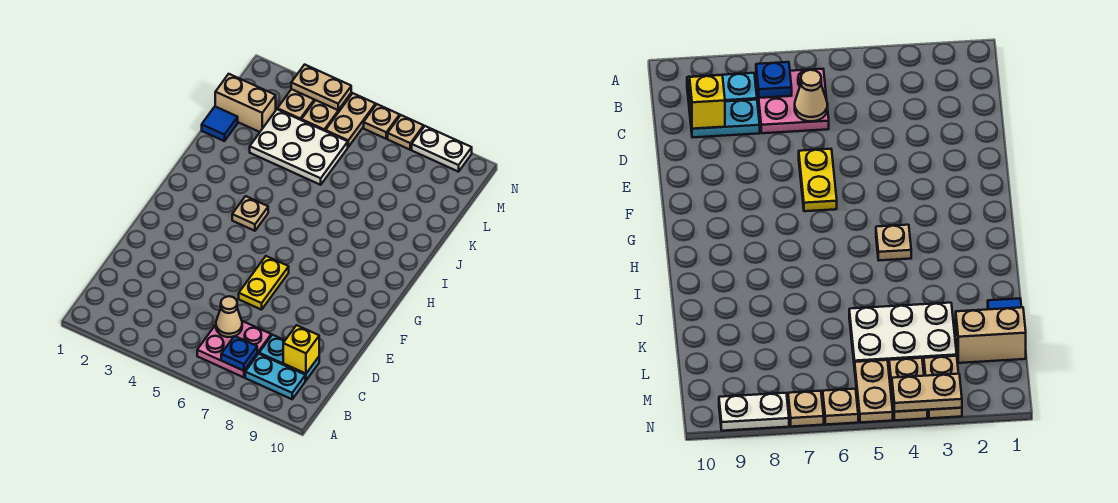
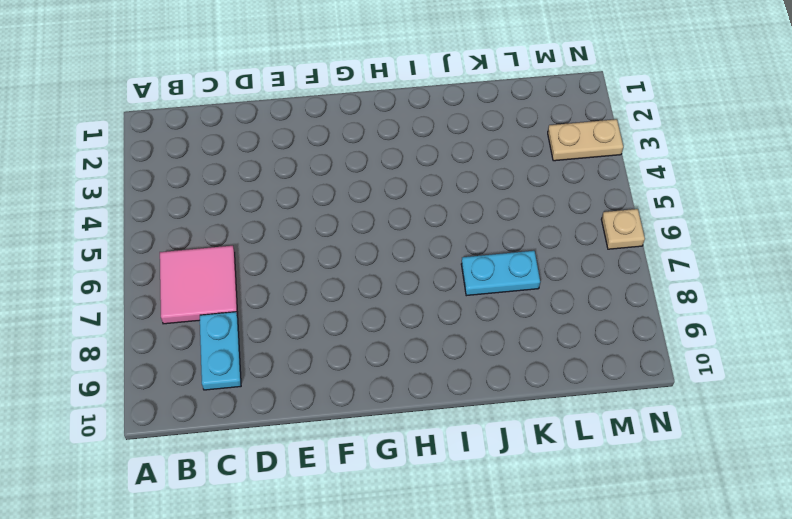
pink tile B6:C7 level 1 -> pink plate B6:C7 level 1
cyan plate J7:K7 level 1 -> cyan plate B8:B9 level 1
none -> yellow plate E6:F6 level 1
none -> tan plate H4 level 1
none -> blue tile K1 level 1

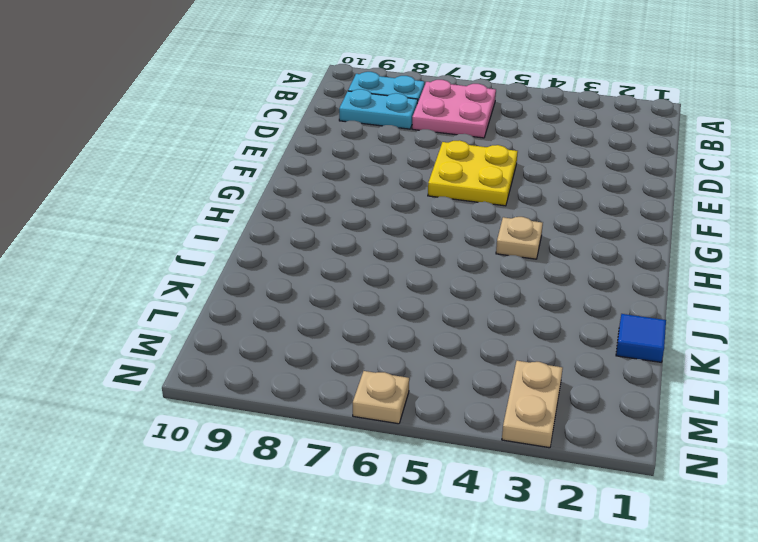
yellow plate E5:F6 level 1 -> yellow plate E6:F6 level 1
none -> white plate K3:L5 level 1
none -> tan brick L1:L2 level 1
none -> tan plate M4:N4 level 1

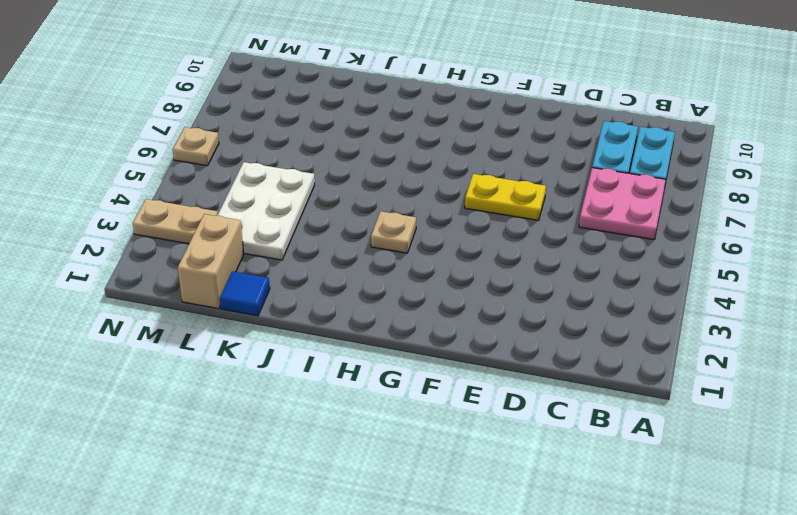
none -> tan plate M4:N4 level 1
none -> tan plate M5:N5 level 1
none -> tan plate N7 level 1

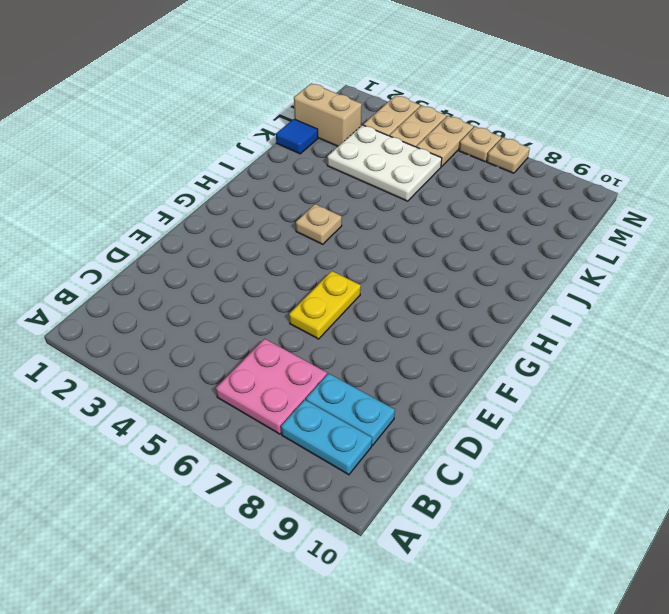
none -> white plate N8:N9 level 1
none -> blue plate B7 level 2
none -> tan cone C6 level 2

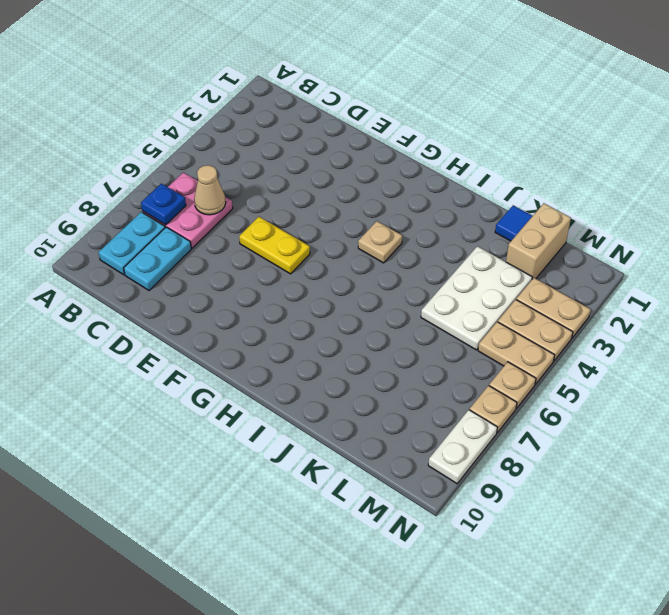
none -> yellow brick C9 level 2
none -> tan plate N3:N4 level 2

